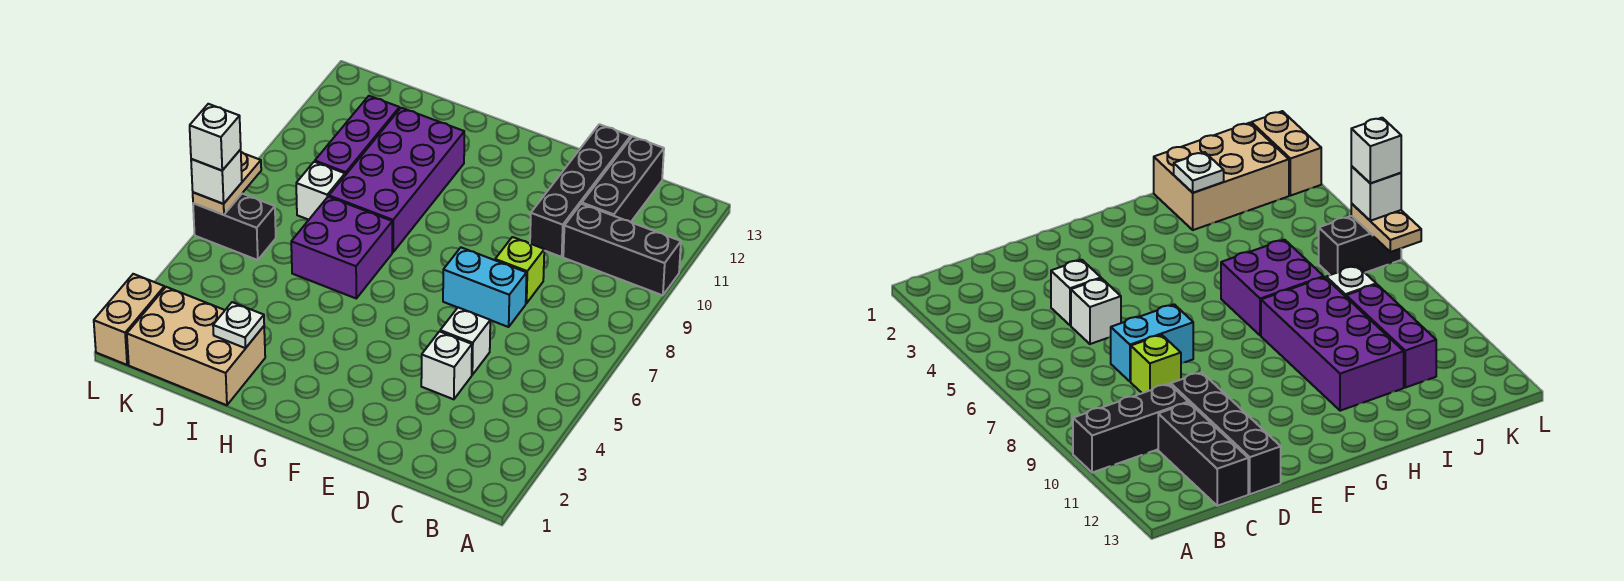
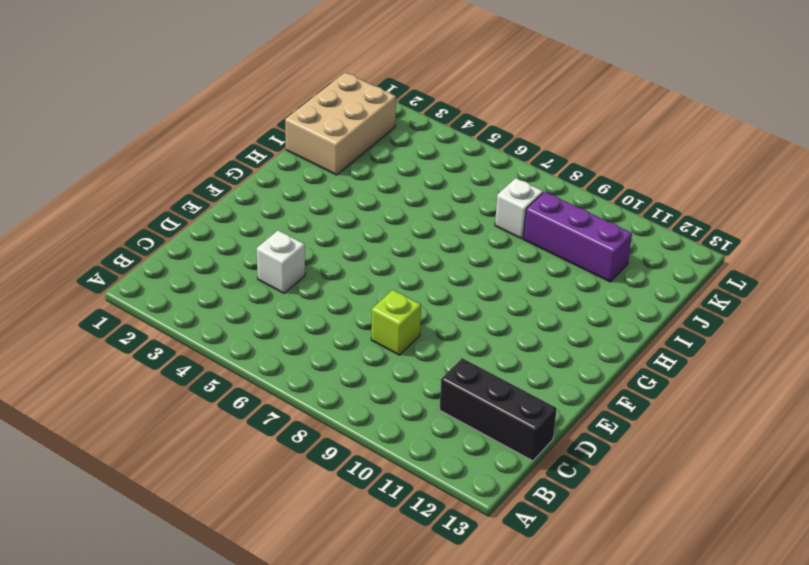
none -> black brick A10:C10 level 1
none -> white brick D5 level 1
none -> cyan brick D7:E7 level 1

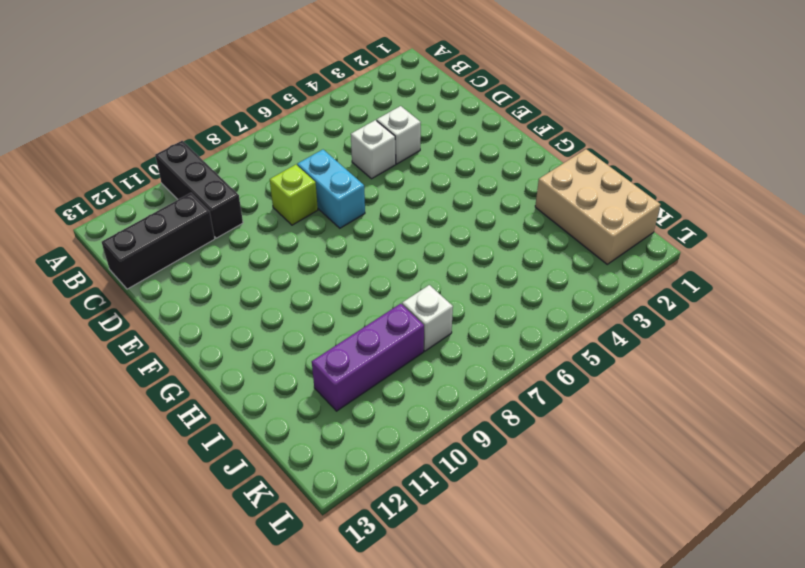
none -> black brick D10:D13 level 1
none -> purple brick H6:I7 level 1
none -> purple brick H8:I11 level 1

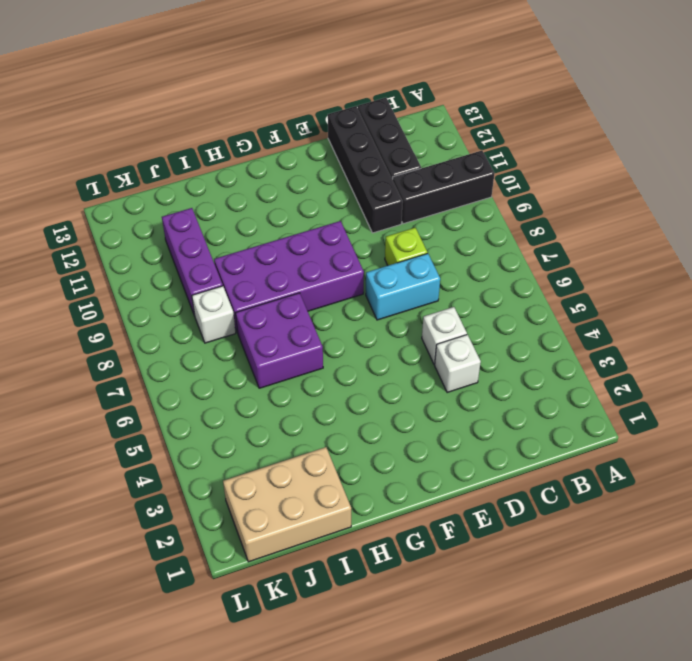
purple brick F8:I9 level 1 -> purple brick H8:I11 level 1
none -> black brick K6:L6 level 1
none -> tan brick L1:L2 level 1
none -> white plate I2 level 2

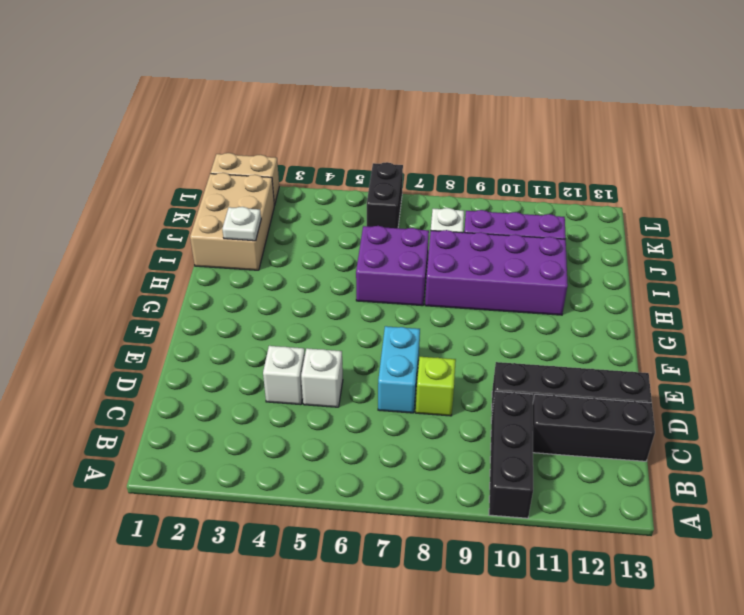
none -> tan plate L6:L7 level 2
none -> white brick L6 level 3
none -> white brick L6 level 4

